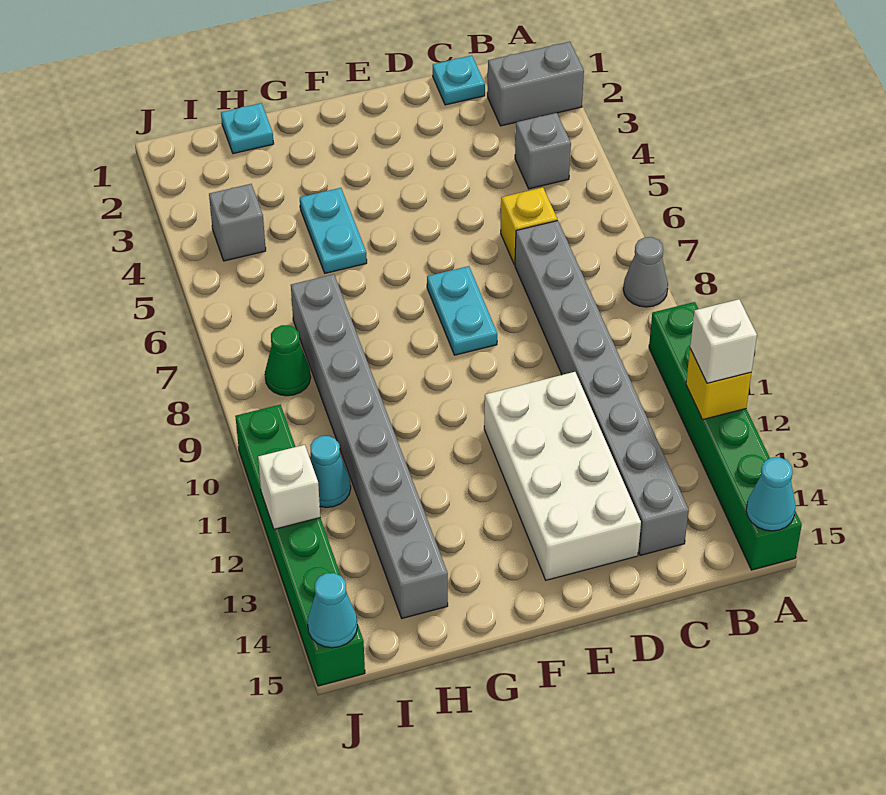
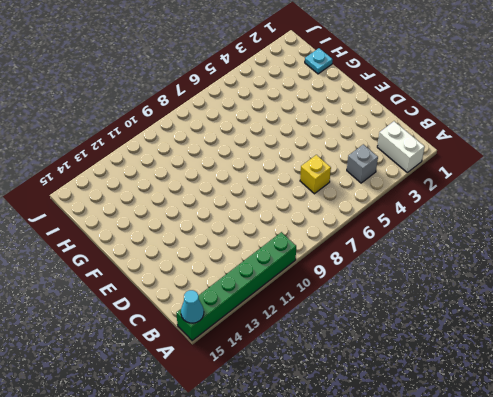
white brick A2:B2 level 1 -> grey brick A2:B2 level 1
none -> grey cone A8 level 1
none -> cyan plate C1 level 1
none -> grey brick C7:C14 level 1

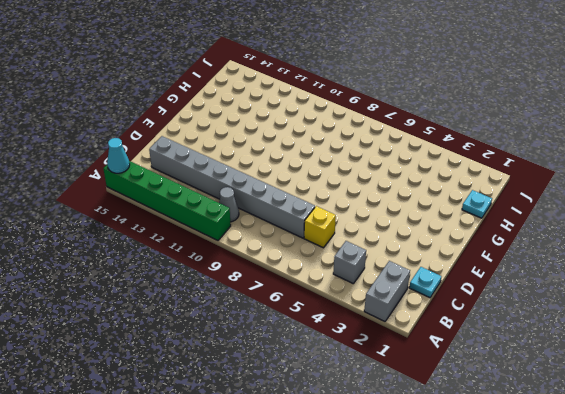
grey cone B10 level 1 -> grey cone A8 level 1
none -> white brick D11:E14 level 1
none -> cyan plate E7:E8 level 1
none -> cyan plate G4:G5 level 1

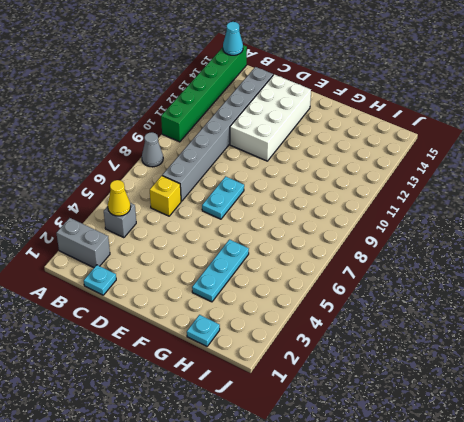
yellow cone B4 level 2 -> none
cyan plate G3:G5 level 1 -> cyan plate G4:G5 level 1
none -> grey brick H7:H14 level 1
none -> grey brick I4 level 1
none -> green cone I8 level 1

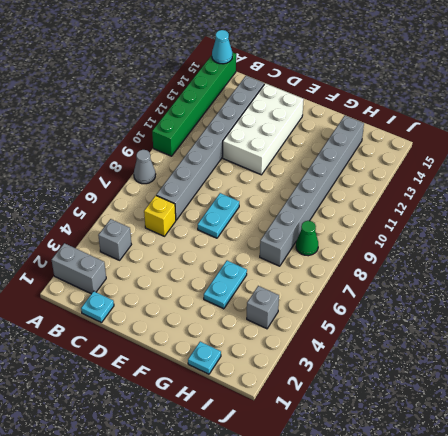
none -> cyan cone I11 level 1
none -> green brick J10:J15 level 1
none -> yellow brick A12 level 2

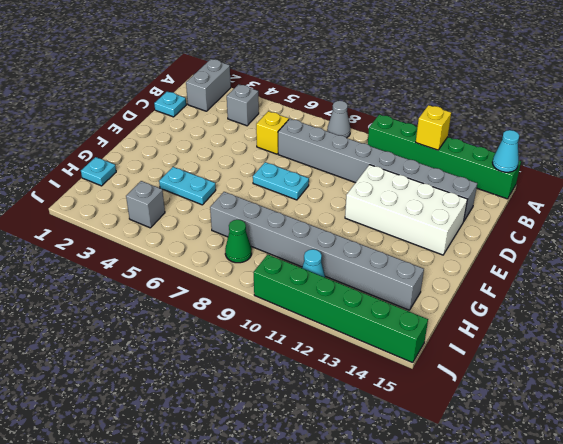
none -> white brick J12 level 2
none -> cyan cone J15 level 2
none -> white brick A12 level 3

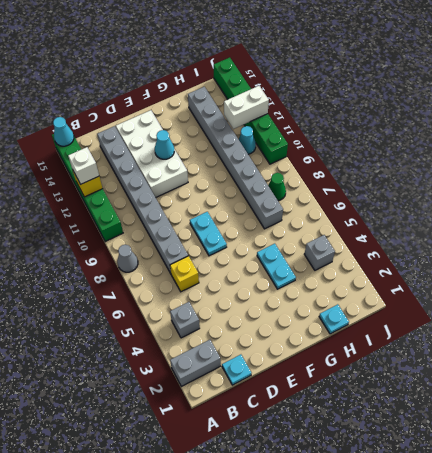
cyan cone E12 level 2 -> cyan cone J15 level 2
white brick I12:J12 level 2 -> white brick J12 level 2

